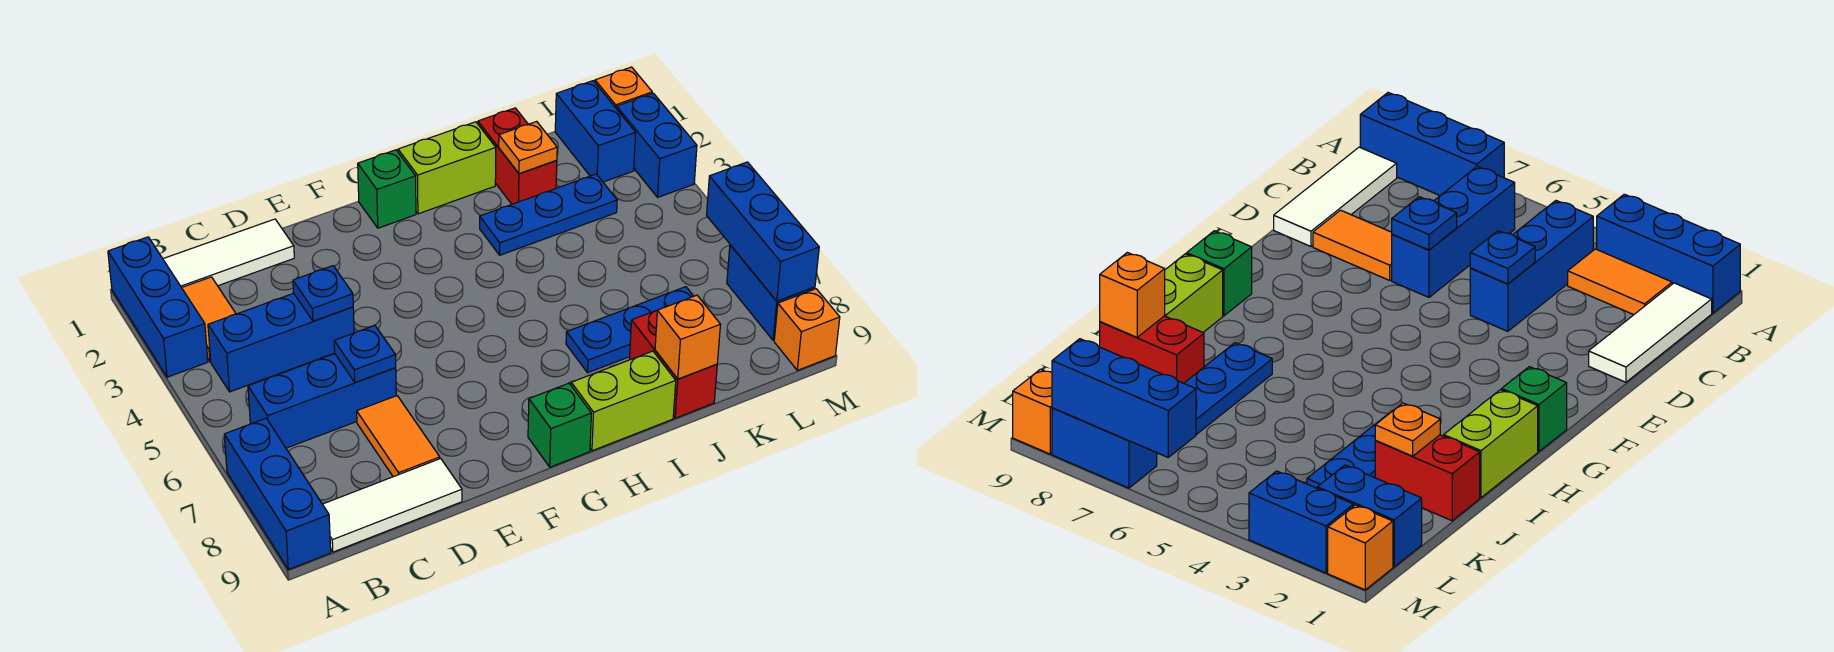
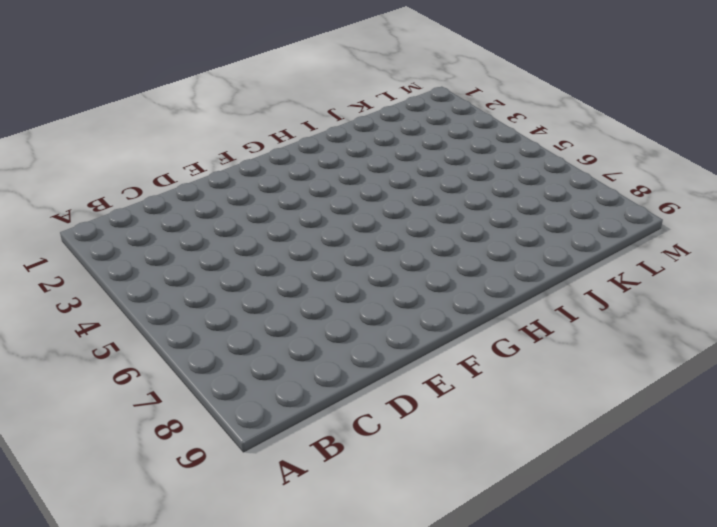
none -> blue brick A1:A3 level 1
none -> blue brick A7:A9 level 1
none -> white tile B1:D1 level 1

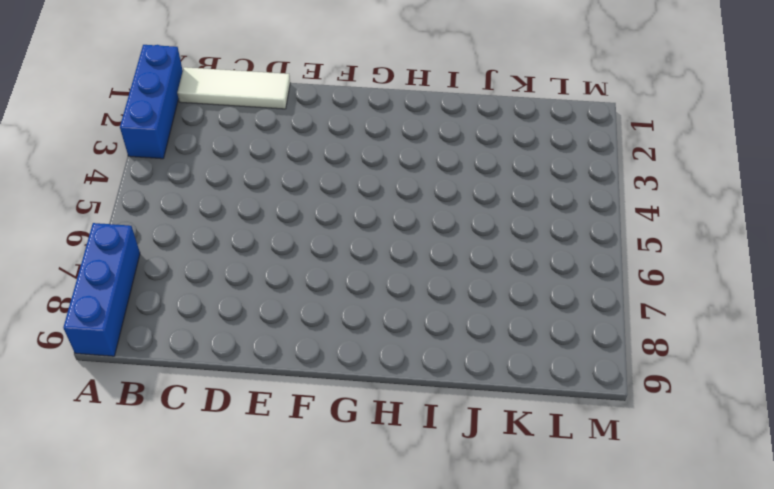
none -> orange tile B2:B3 level 1
none -> blue brick B4:D4 level 1
none -> blue brick B6:D6 level 1

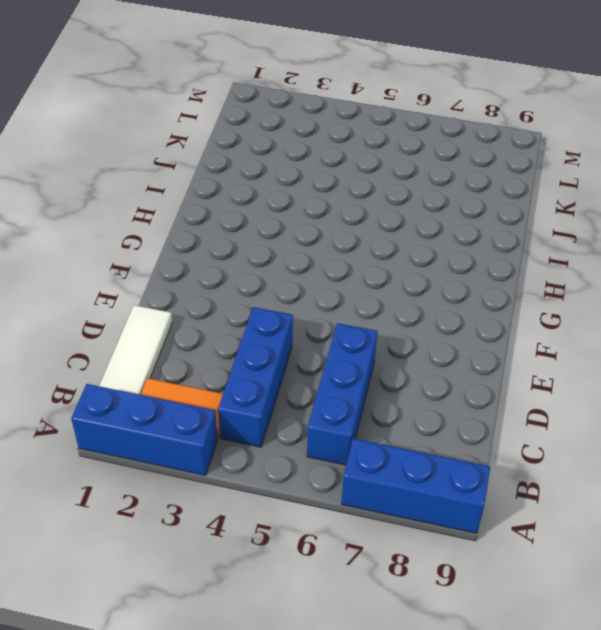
none -> white tile B9:D9 level 1
none -> orange tile D7:D8 level 1
none -> green brick G1 level 1

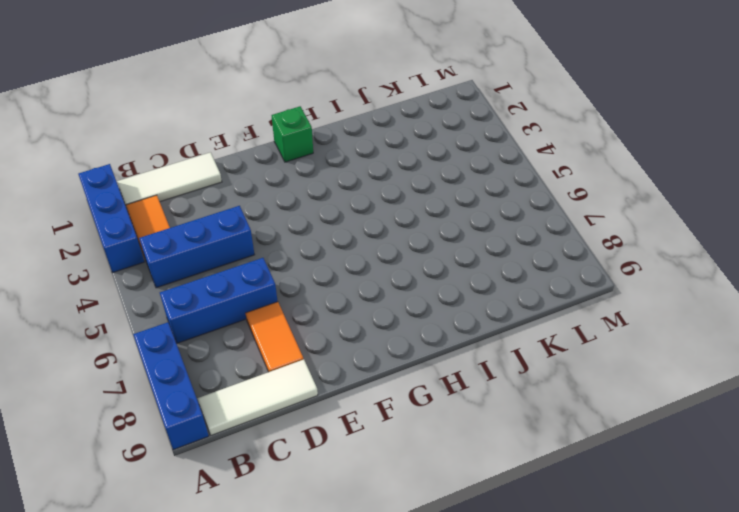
none -> green brick G9 level 1
none -> lime brick H1:I1 level 1
none -> lime brick H9:I9 level 1

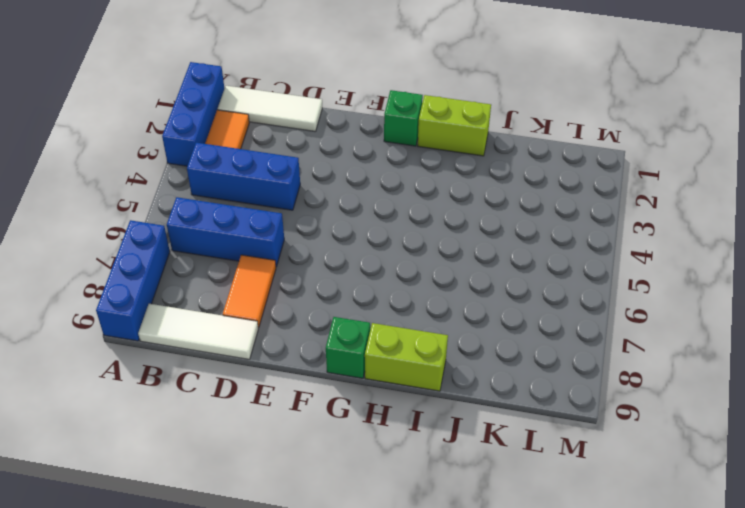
none -> blue plate I3:K3 level 1
none -> blue plate I7:K7 level 1
none -> red brick J1:J2 level 1

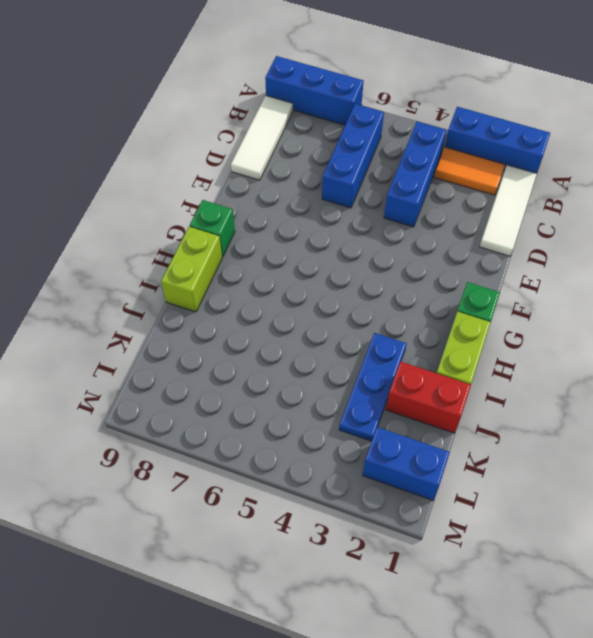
none -> orange tile D7:D8 level 1
none -> blue plate I7:K7 level 1
none -> red brick J8:J9 level 1

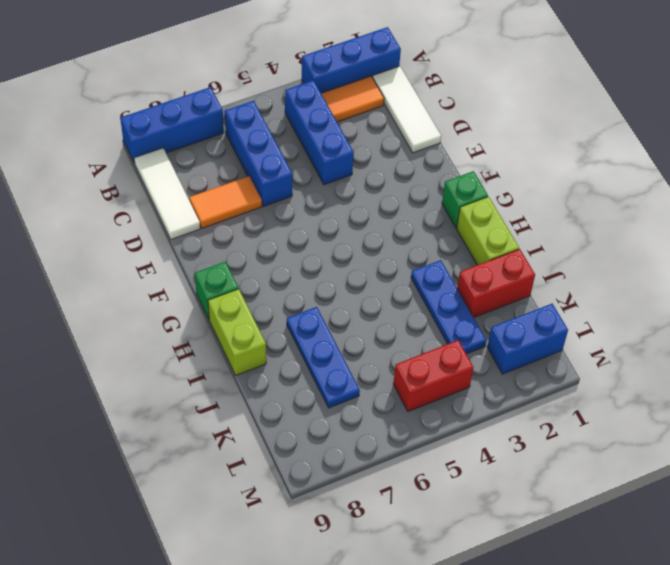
red brick L4:L5 level 1 -> red brick J8:J9 level 1
none -> orange brick M1 level 1
none -> blue brick M2:M3 level 1
none -> blue brick M7:M8 level 1

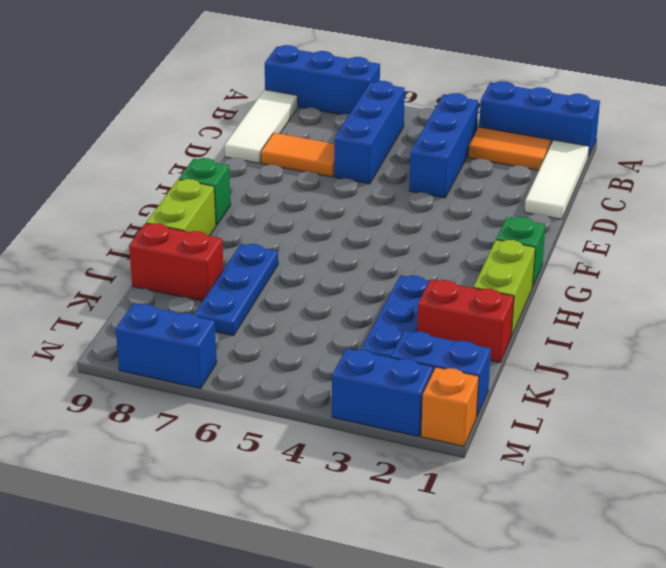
none -> orange brick M9 level 1
none -> blue plate D4 level 2
none -> blue plate D6 level 2

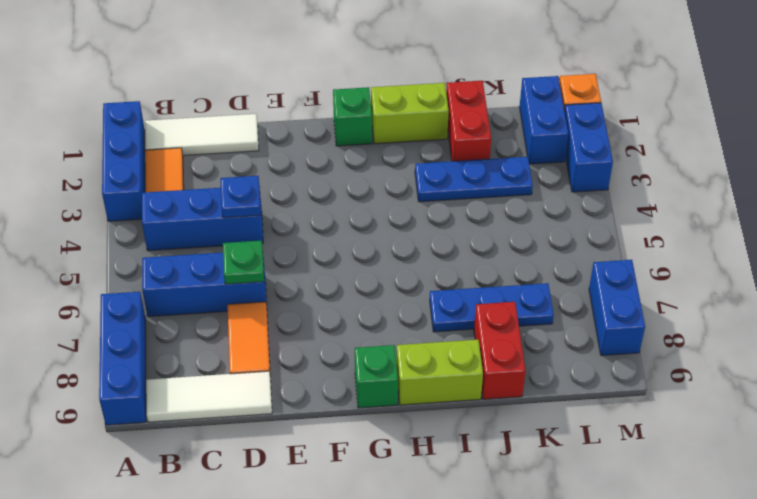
green plate D6 level 2 -> blue plate D6 level 2
none -> orange brick M9 level 1
none -> orange plate J2 level 2
none -> orange brick J9 level 2

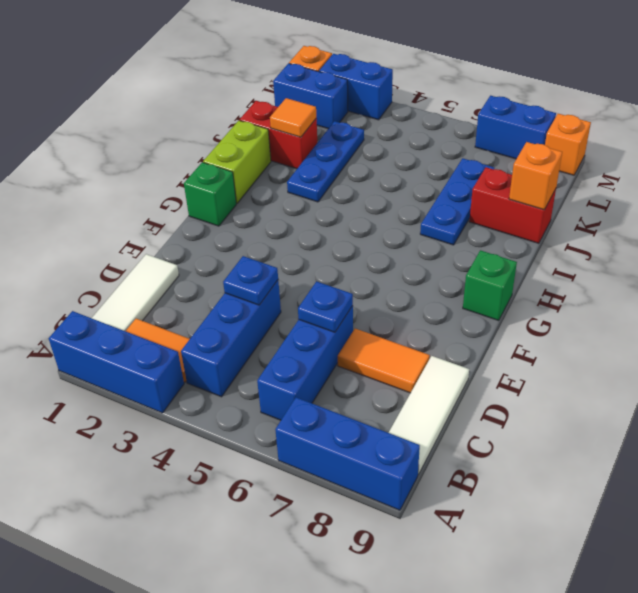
orange tile J2 level 2 -> orange plate J2 level 2
none -> lime brick H9:I9 level 1
none -> blue brick M6:M8 level 2

